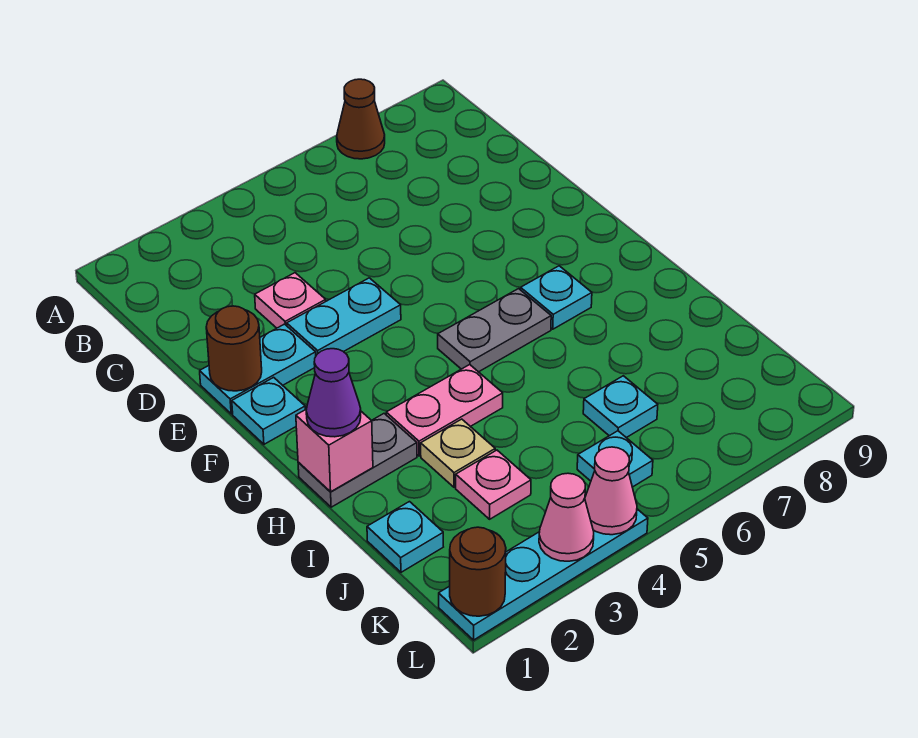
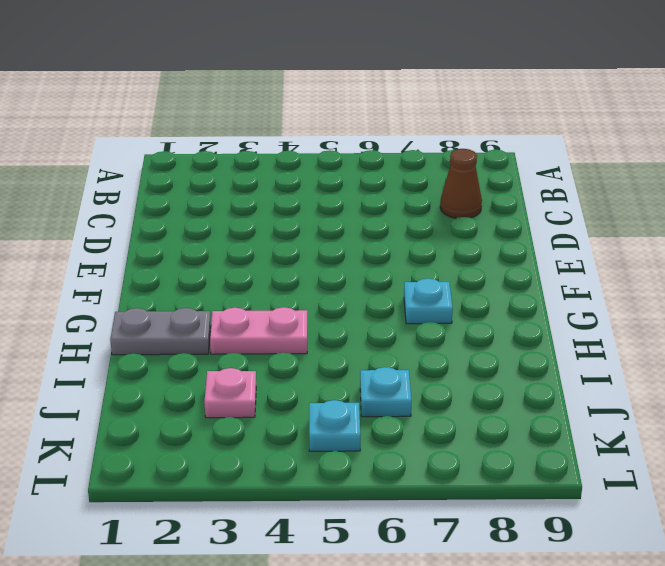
brown cone C8 level 1 -> brown cone A7 level 1
none -> pink plate D3 level 1
none -> cyan plate E1:E2 level 1
none -> cyan plate E3:E4 level 1

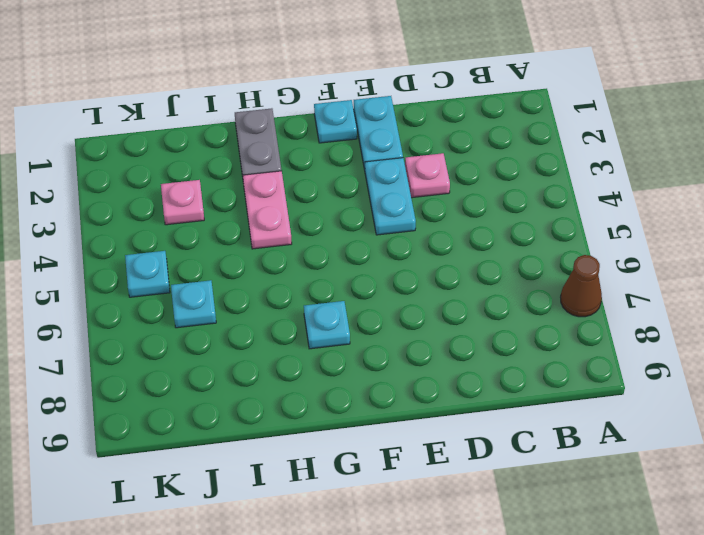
none -> grey plate G5:G6 level 1
none -> tan plate I3 level 1
none -> cyan plate J1 level 1

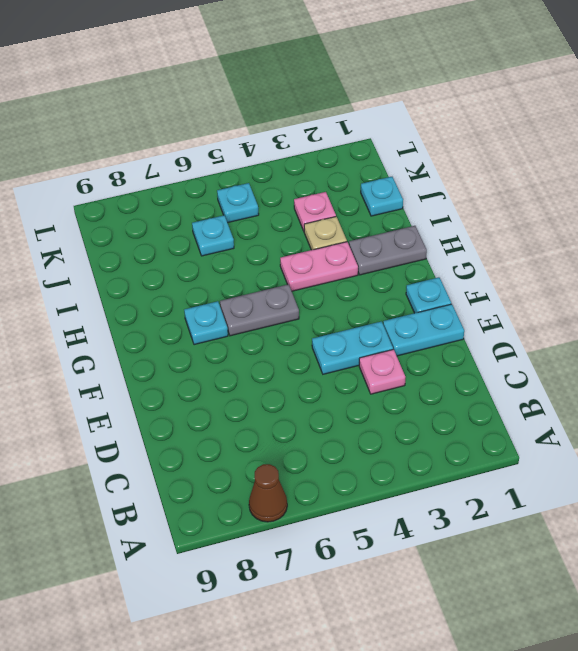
none -> cyan plate L1:L4 level 1
none -> brown round brick E1 level 2
none -> pink brick H1 level 2

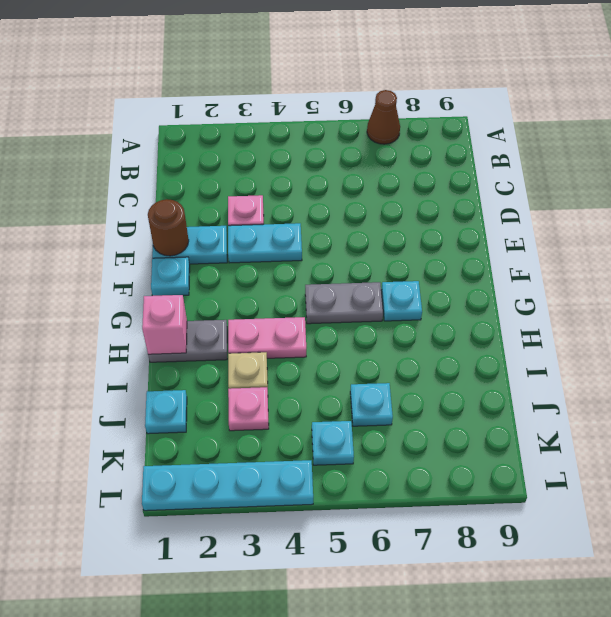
none -> brown round brick L1 level 2
none -> pink cone L3 level 2
none -> pink cone L4 level 2

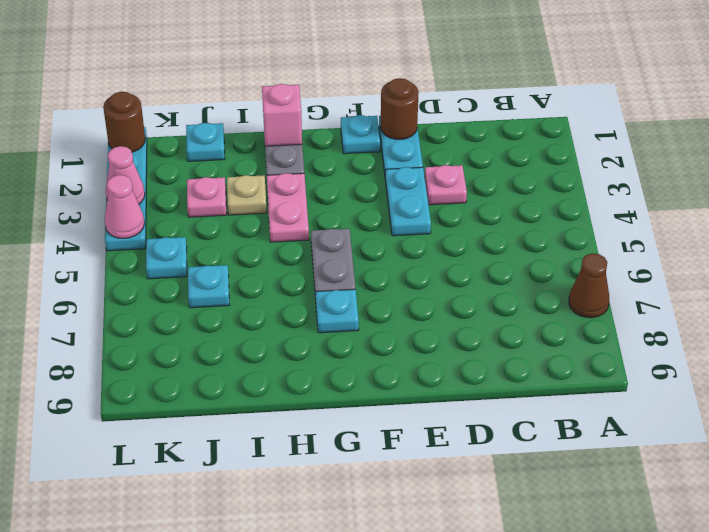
none -> purple cone H1 level 3

